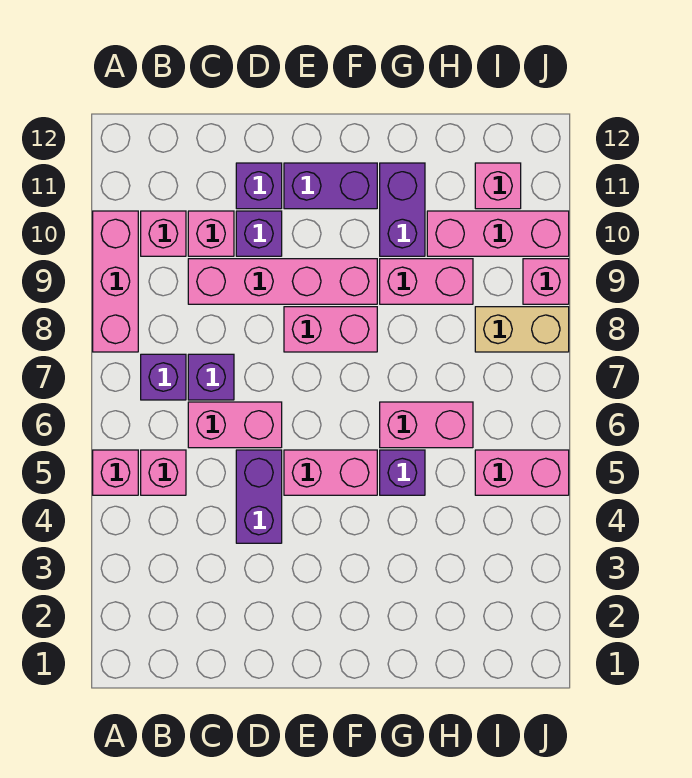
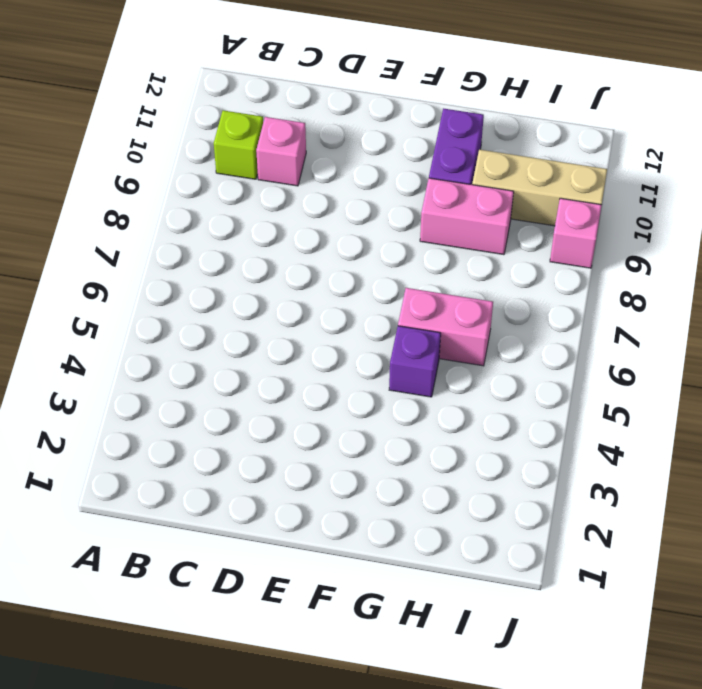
lime brick B10 level 1 -> pink brick B10 level 1
tan brick H10:J10 level 1 -> pink brick H10:J10 level 1
none -> pink brick A5 level 1
none -> pink brick A8:A10 level 1
none -> pink brick B5 level 1

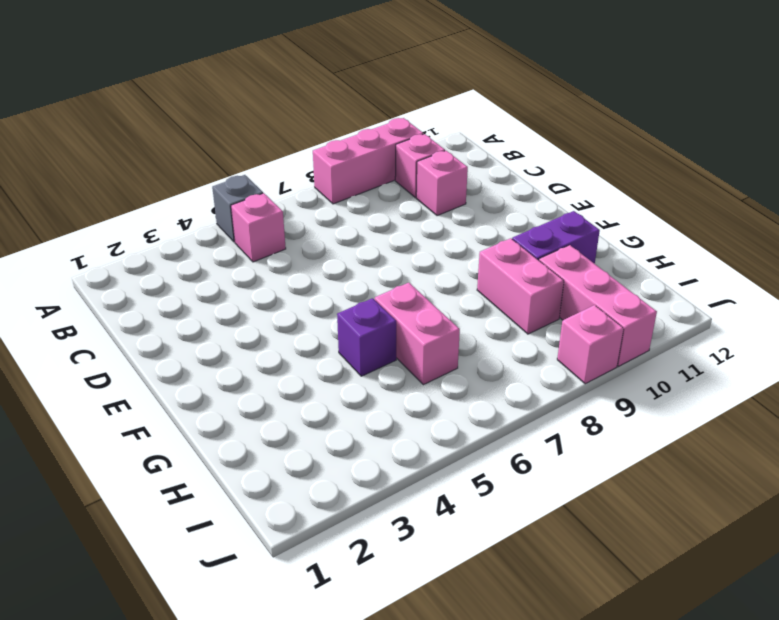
grey brick A5 level 1 -> pink brick A5 level 1
none -> purple brick B7 level 1
none -> pink brick C6:D6 level 1
none -> purple brick C7 level 1

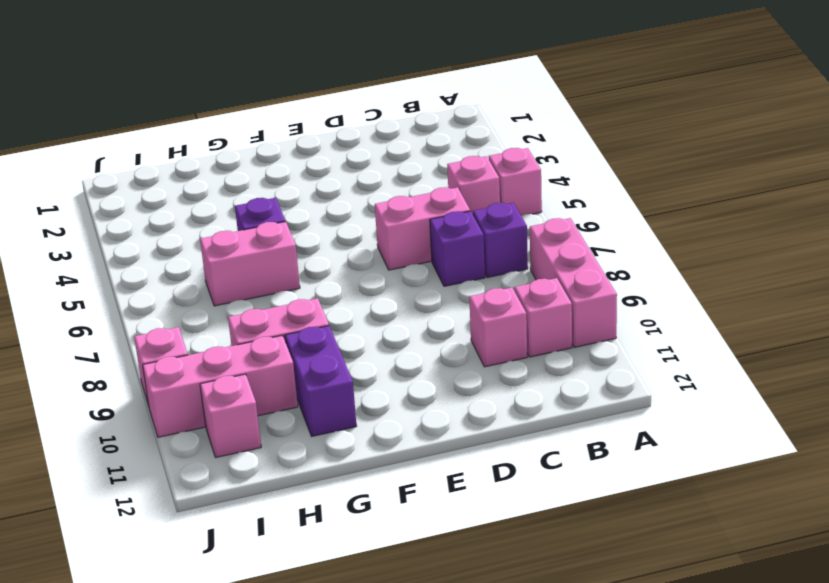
none -> pink brick C9:F9 level 1
none -> purple brick D4:D5 level 1
none -> purple brick D10 level 1

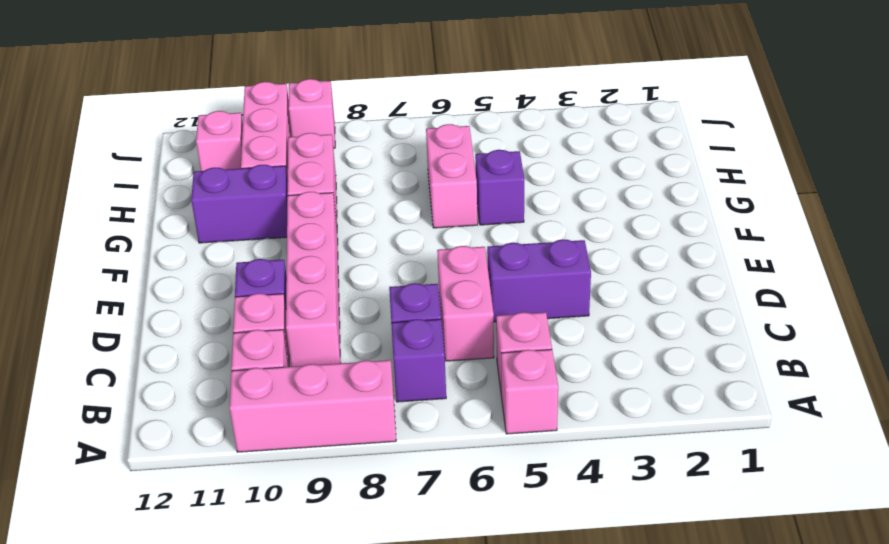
none -> purple brick D11 level 1
none -> pink brick E5:F5 level 1
none -> pink brick E8:F8 level 1

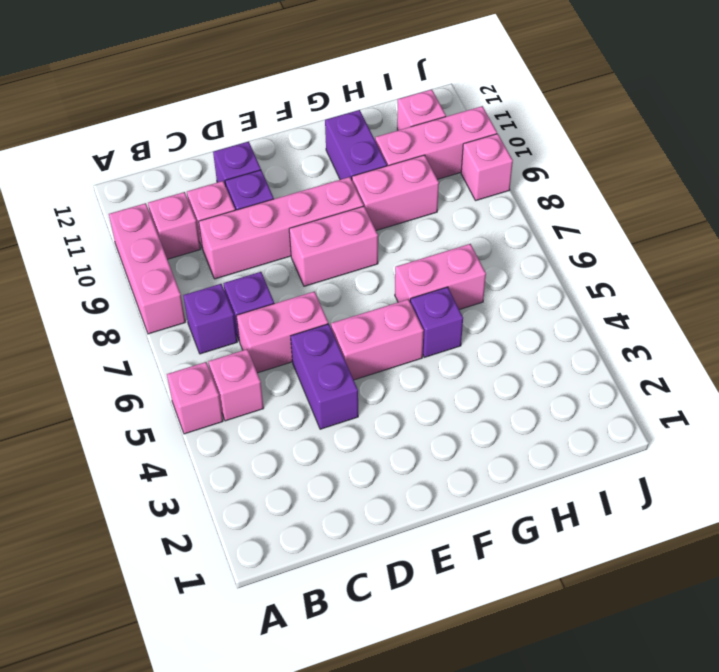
none -> purple brick E11:F11 level 1
none -> pink brick I5:J5 level 1
none -> tan brick I8:J8 level 1

